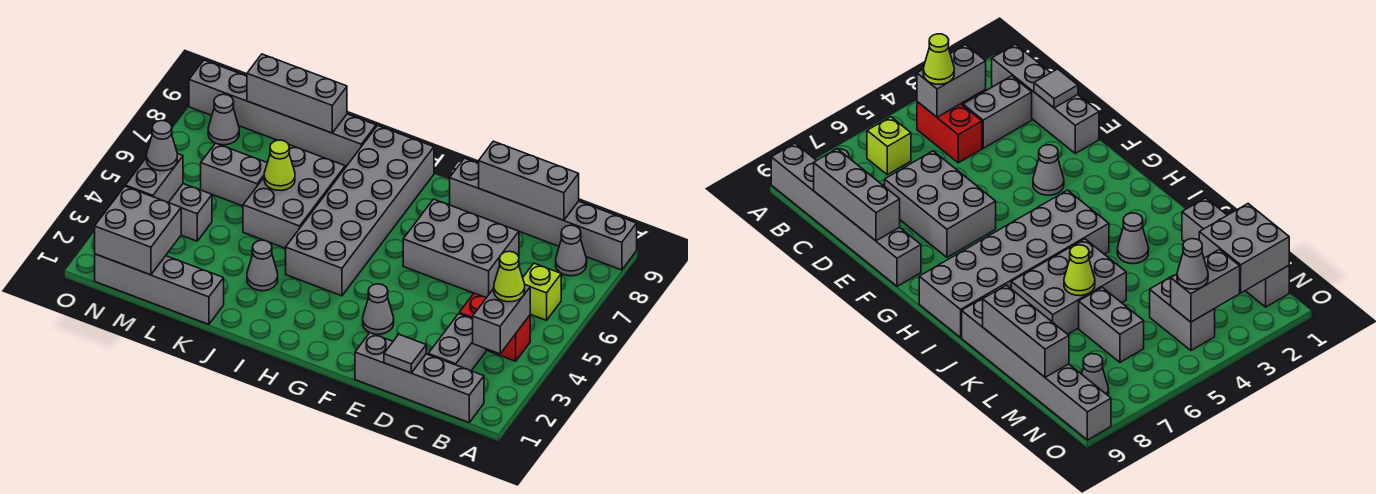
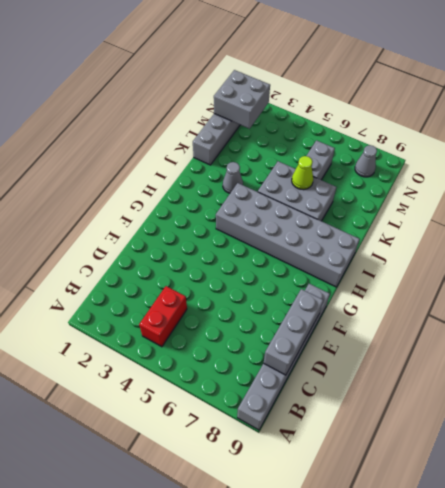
none -> grey brick B1:E1 level 1
none -> lime brick B6 level 1
none -> grey cone B8 level 1

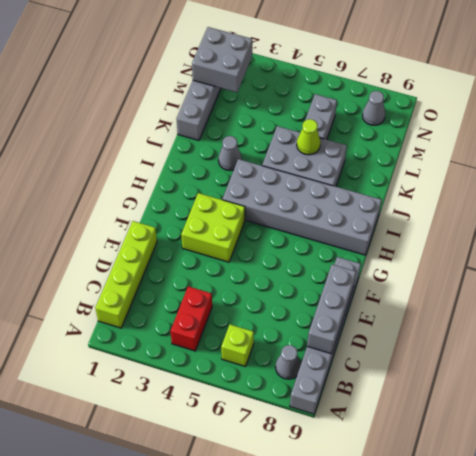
lime brick B1:E1 level 1 -> grey brick B1:E1 level 1
lime brick F3:G4 level 1 -> grey cone F3 level 1
none -> grey brick C2:C3 level 1
none -> grey brick D6:F7 level 1
none -> grey brick J9:O9 level 1

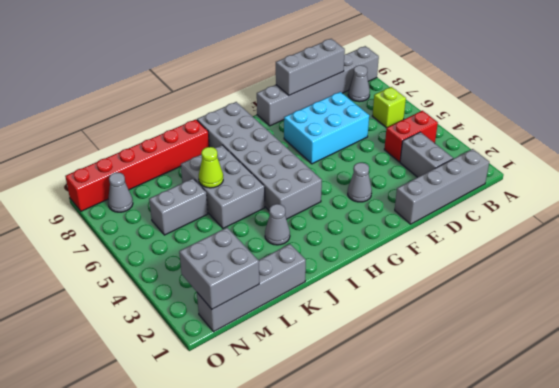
cyan brick D6:F7 level 1 -> grey brick D6:F7 level 1
red brick J9:O9 level 1 -> grey brick J9:O9 level 1
none -> grey brick M4:N4 level 1
none -> grey brick B3:B4 level 2
none -> grey tile D1 level 2

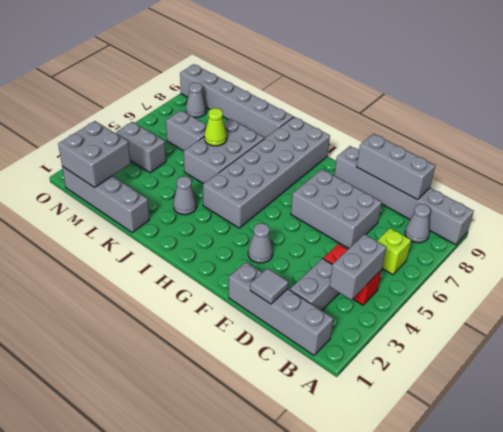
none -> grey brick K9:M9 level 2
none -> grey brick N3:N4 level 2
none -> lime cone B4 level 3

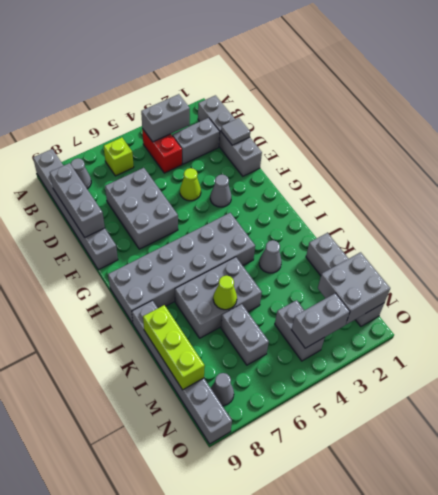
lime cone E4 level 1 -> lime cone B4 level 3
lime brick K9:M9 level 2 -> grey brick K9:M9 level 2
none -> grey cone N4 level 3

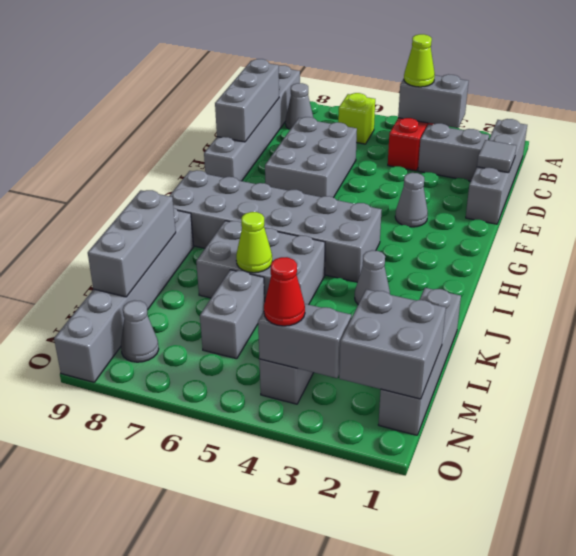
red cone N4 level 3 -> grey cone N4 level 3

